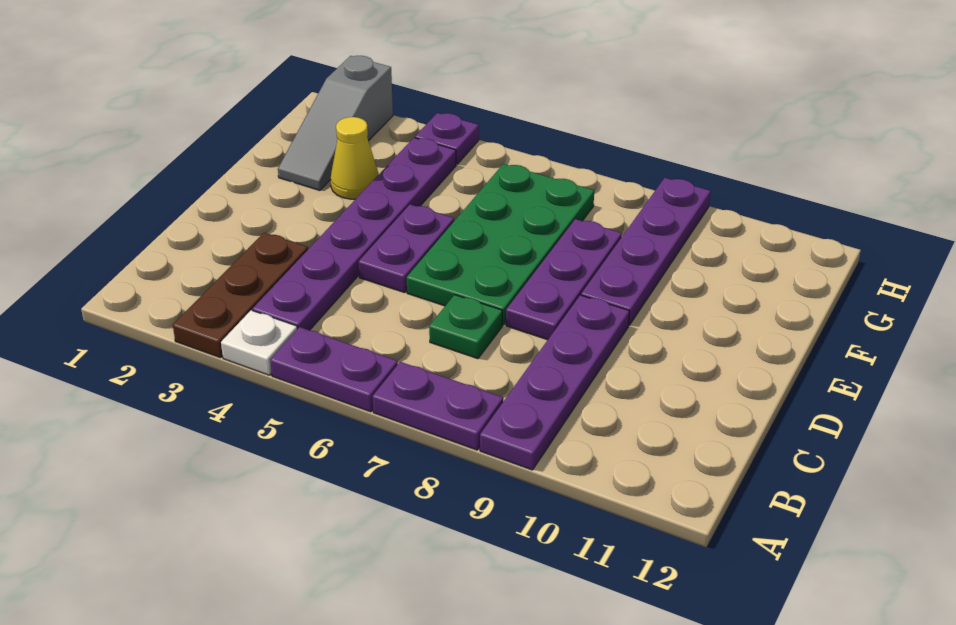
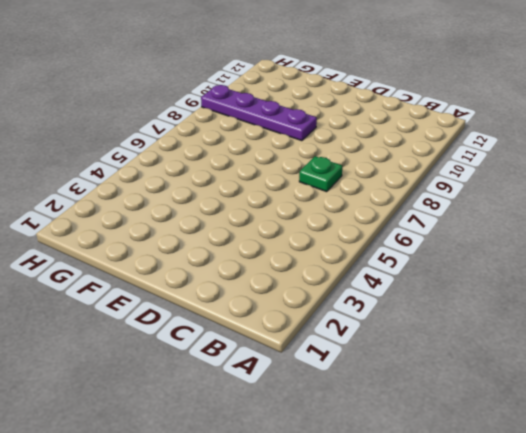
none -> brown plate A3:C3 level 1
none -> white plate A4 level 1
none -> purple plate A5:A6 level 1

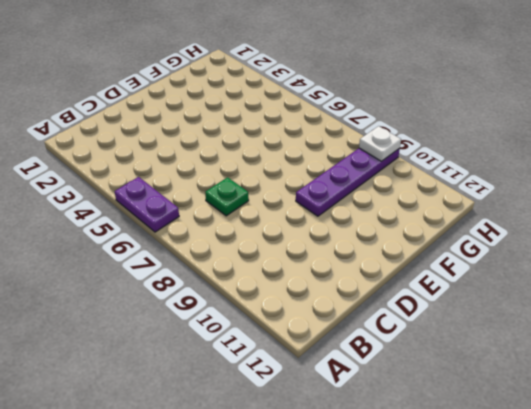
white plate H9 level 2 -> white plate A4 level 1
none -> brown plate A3:C3 level 1
none -> purple plate A7:A8 level 1
none -> purple plate A9:D9 level 1

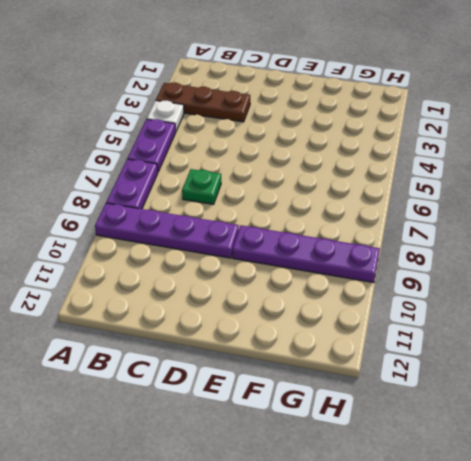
none -> purple plate B4:G4 level 1
none -> purple plate D5:E5 level 1
none -> green plate D6:G7 level 1

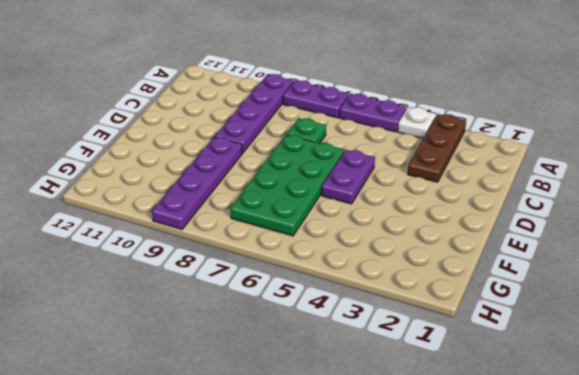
none -> purple plate B4:G4 level 1
none -> purple plate D8:F8 level 1
none -> grey slope F2:H2 level 1 top H

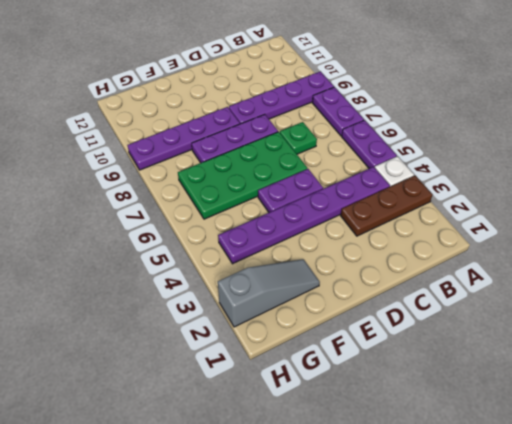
none -> yellow cone F3 level 1
none -> purple plate H4 level 1

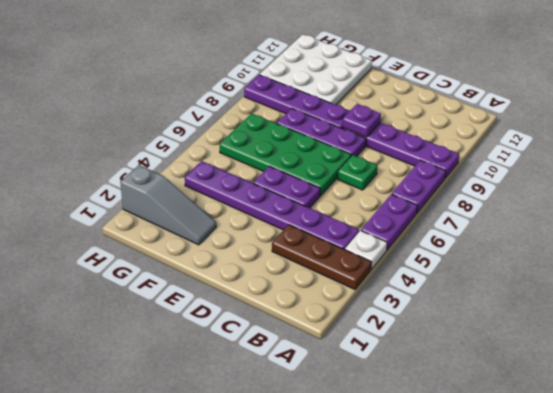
purple plate D9 level 2 -> purple plate H4 level 1
white plate F10:H12 level 1 -> none
none -> yellow cone F3 level 1

